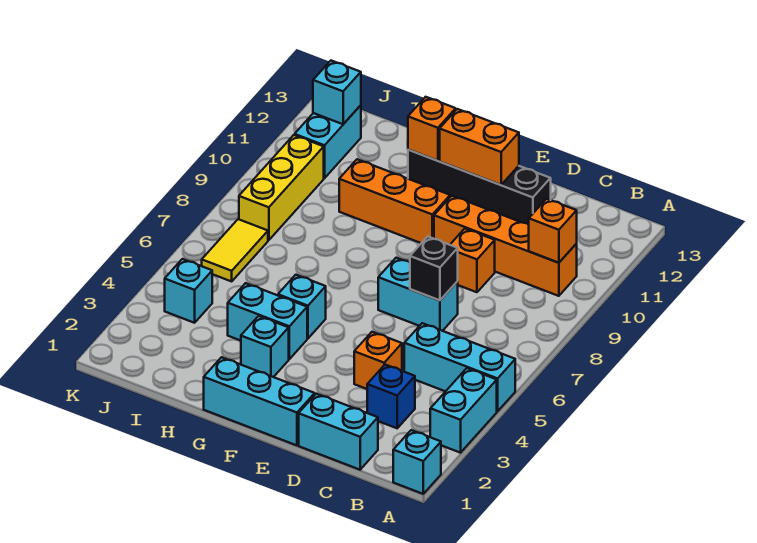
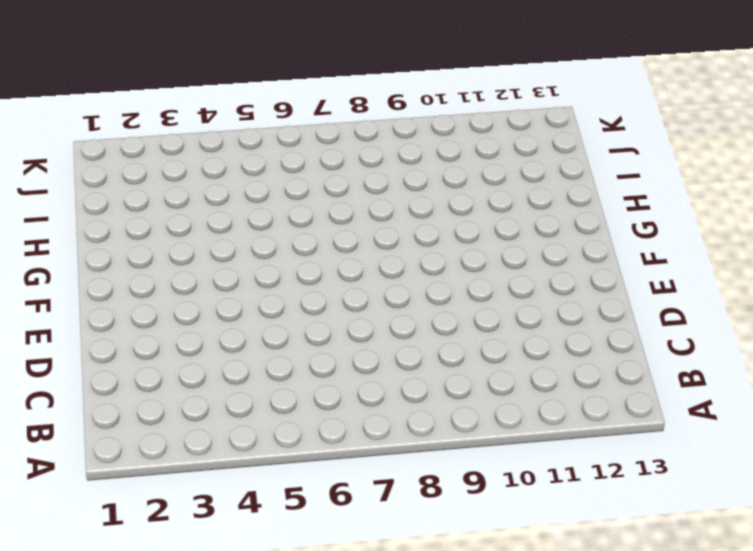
none -> cyan brick A1 level 1
none -> cyan brick A3:A4 level 1
none -> cyan brick A5:C5 level 1

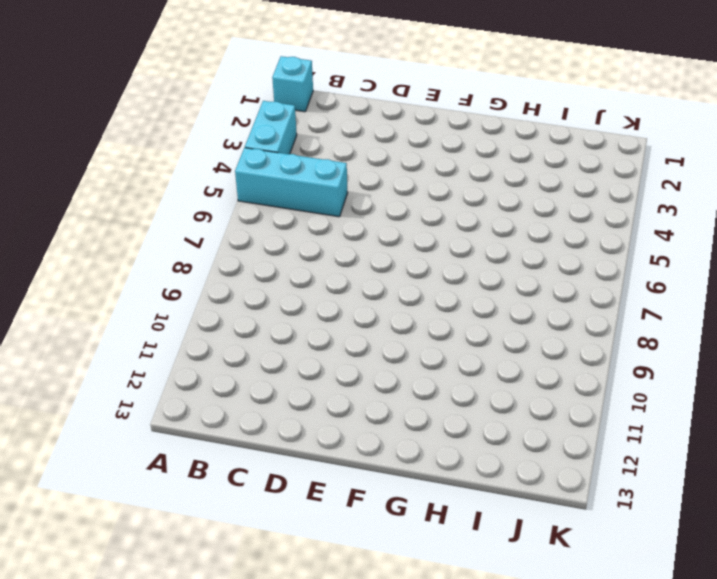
none -> orange brick B10:E10 level 1
none -> cyan brick C1:D1 level 1
none -> blue brick C3 level 1

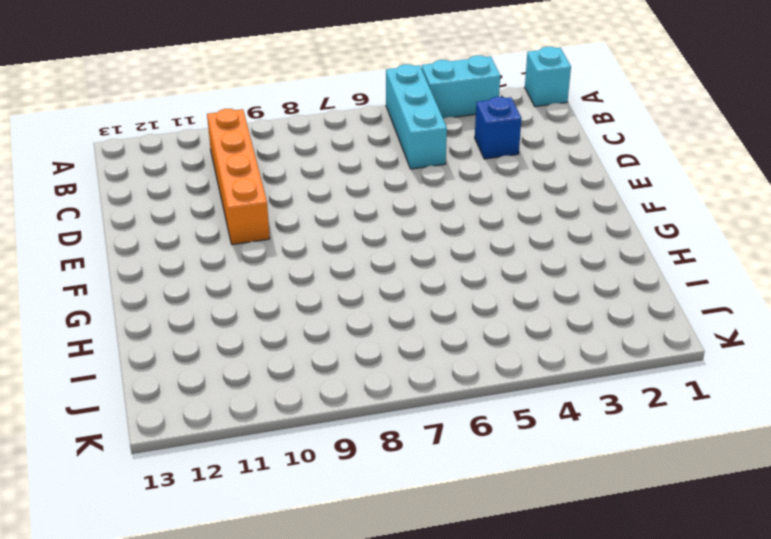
none -> cyan brick C1:D1 level 1
none -> orange brick D4 level 1
none -> cyan brick D7:E7 level 1

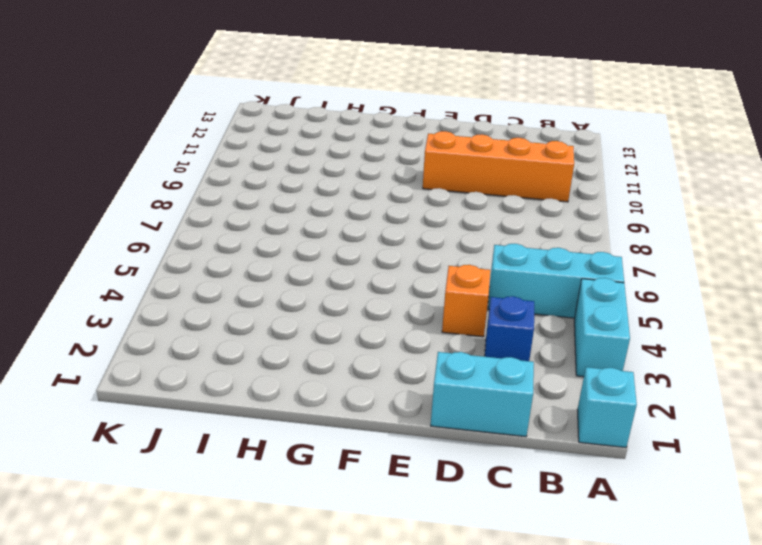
none -> cyan brick D7:E7 level 1
none -> orange brick D9 level 1
none -> black brick D12:G12 level 1

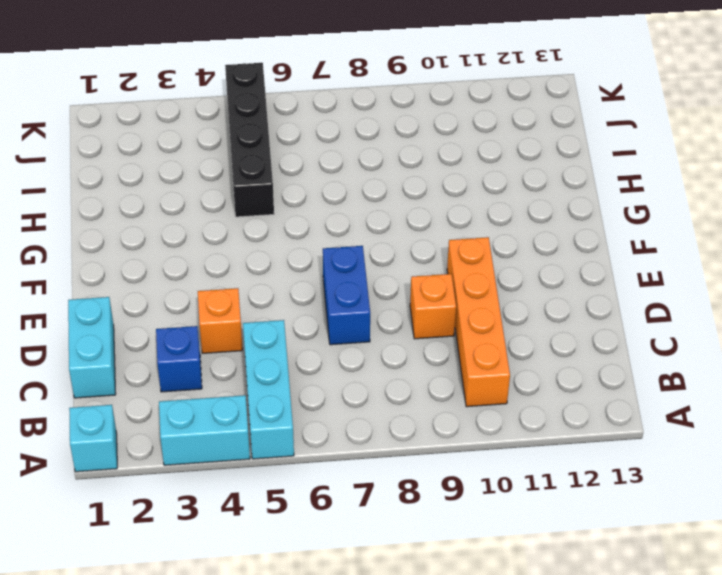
blue brick D7:E7 level 1 -> cyan brick D7:E7 level 1
black brick H5:K5 level 1 -> black brick D12:G12 level 1
none -> cyan brick E1:G1 level 1
none -> orange brick F10:H10 level 1
none -> cyan brick G3 level 1

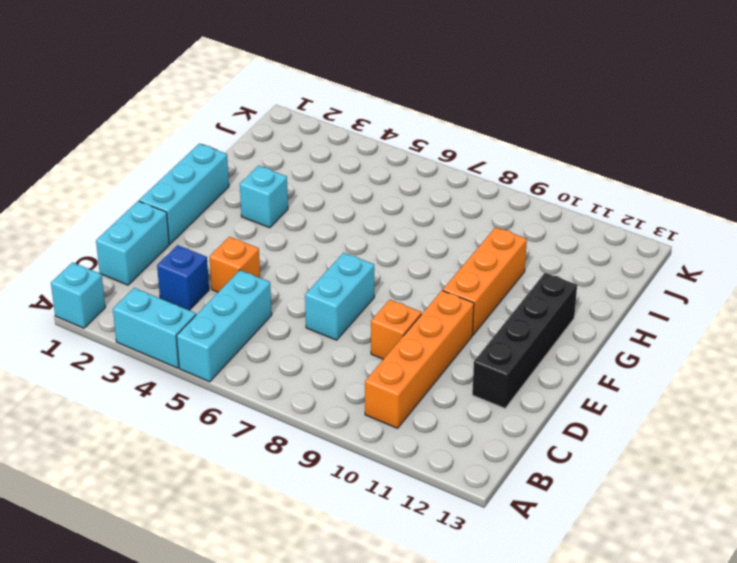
none -> cyan brick G4:H4 level 1
none -> cyan brick G5 level 1
none -> cyan brick J4 level 1

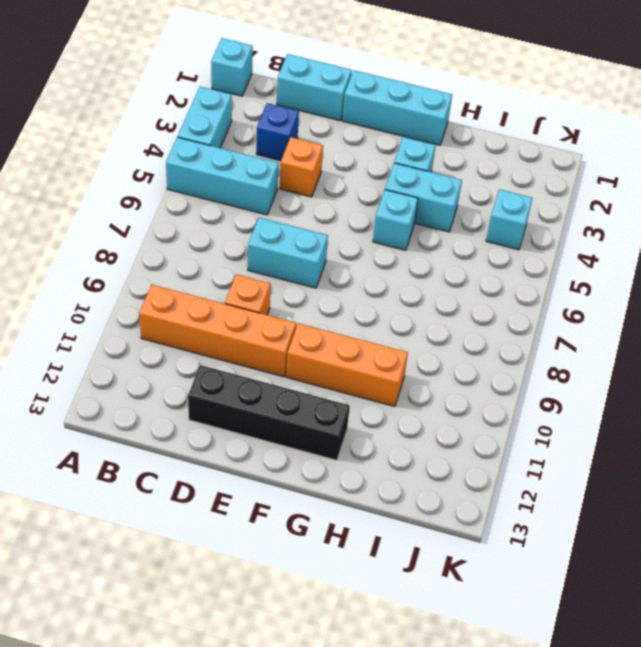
none -> yellow tile J6:J7 level 1
none -> yellow brick J8:J10 level 1
none -> cyan brick J11:J12 level 1

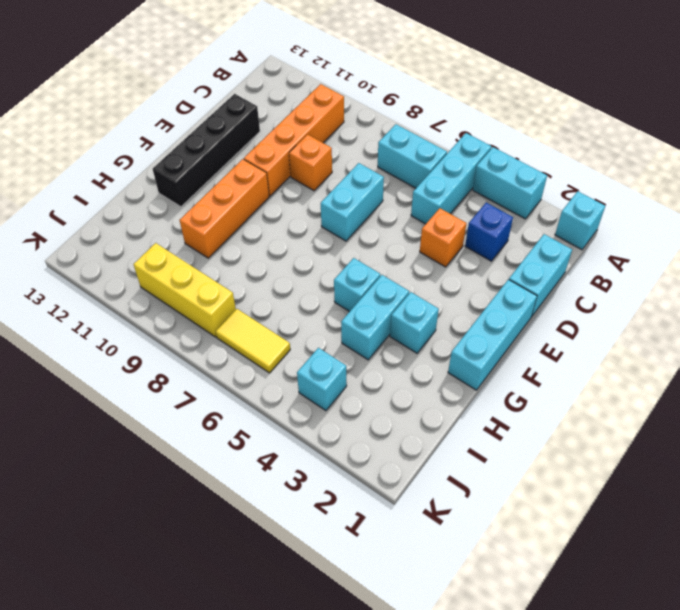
cyan brick B6:B7 level 1 -> cyan brick J11:J12 level 1
none -> orange brick B10 level 2
none -> black brick D7 level 2
none -> orange brick E12:F12 level 2

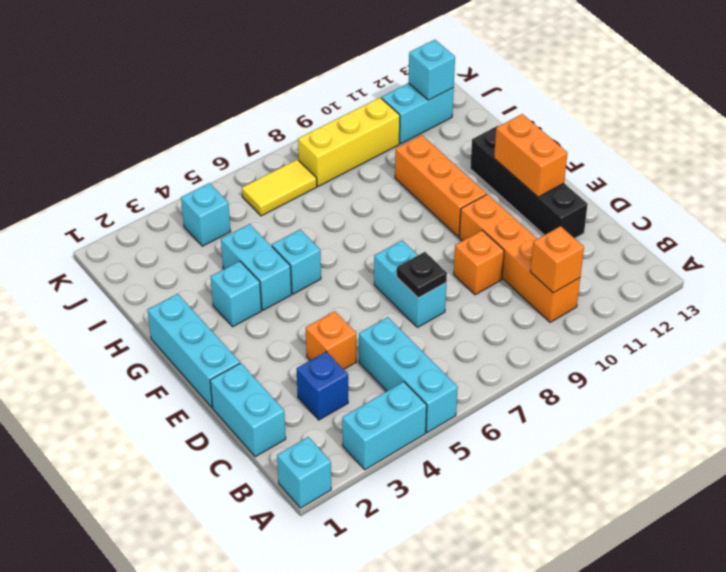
black plate D7 level 2 -> black brick D7 level 2
none -> orange brick G12 level 2

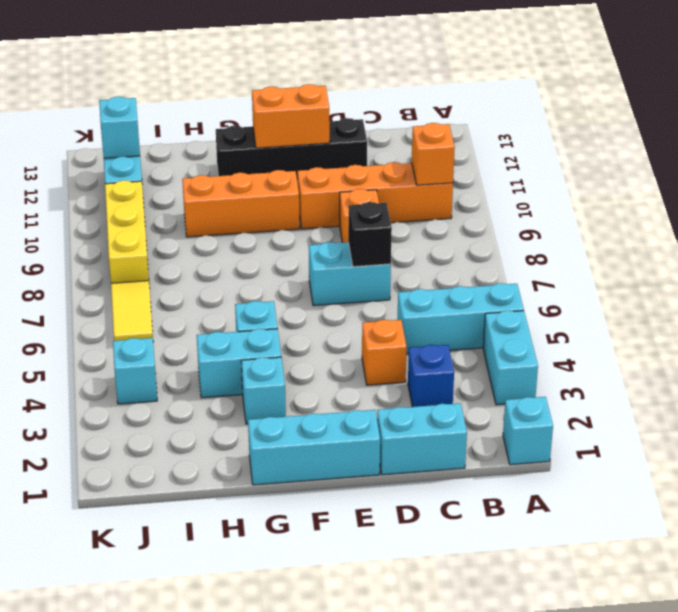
none -> orange brick G12 level 2

